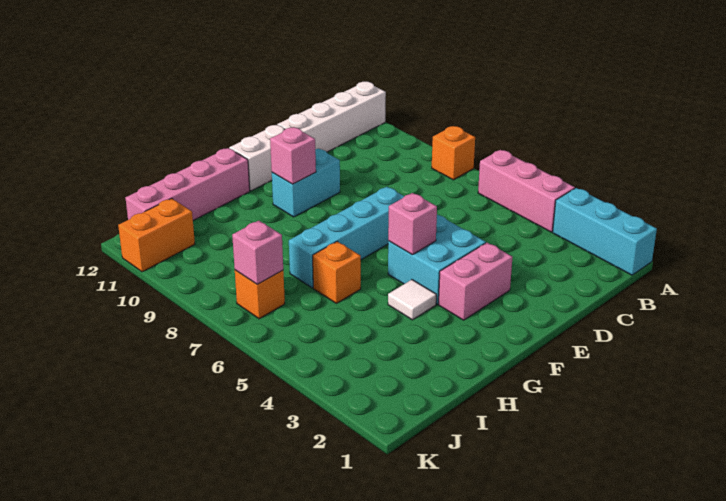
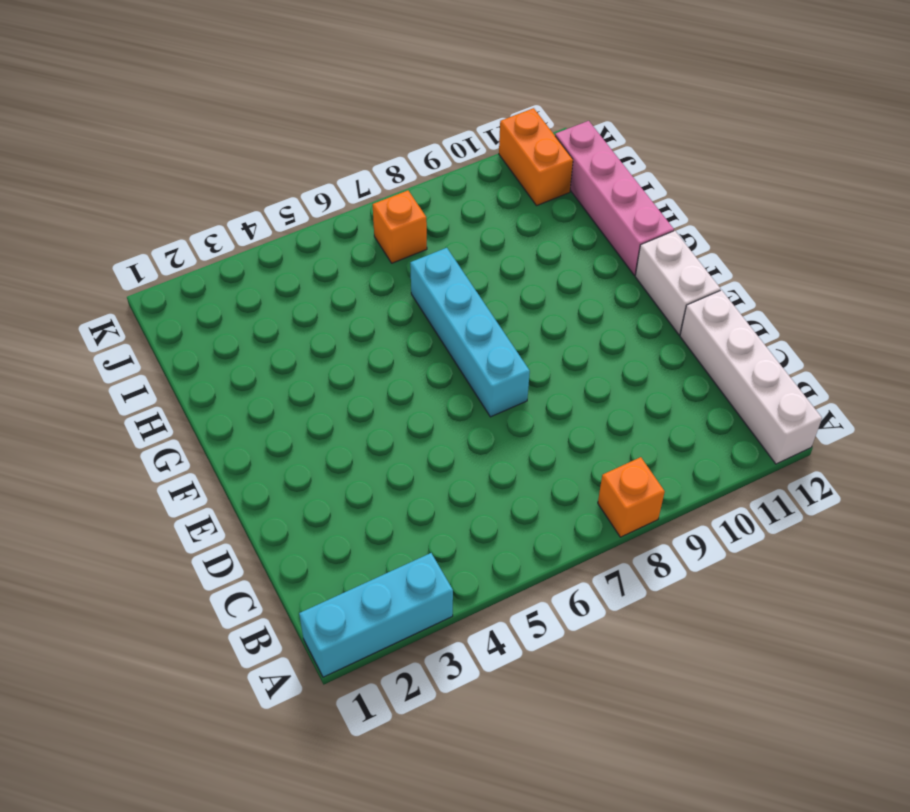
none -> pink brick A4:A6 level 1
none -> pink brick E3:F3 level 1
none -> cyan brick E4:F5 level 1

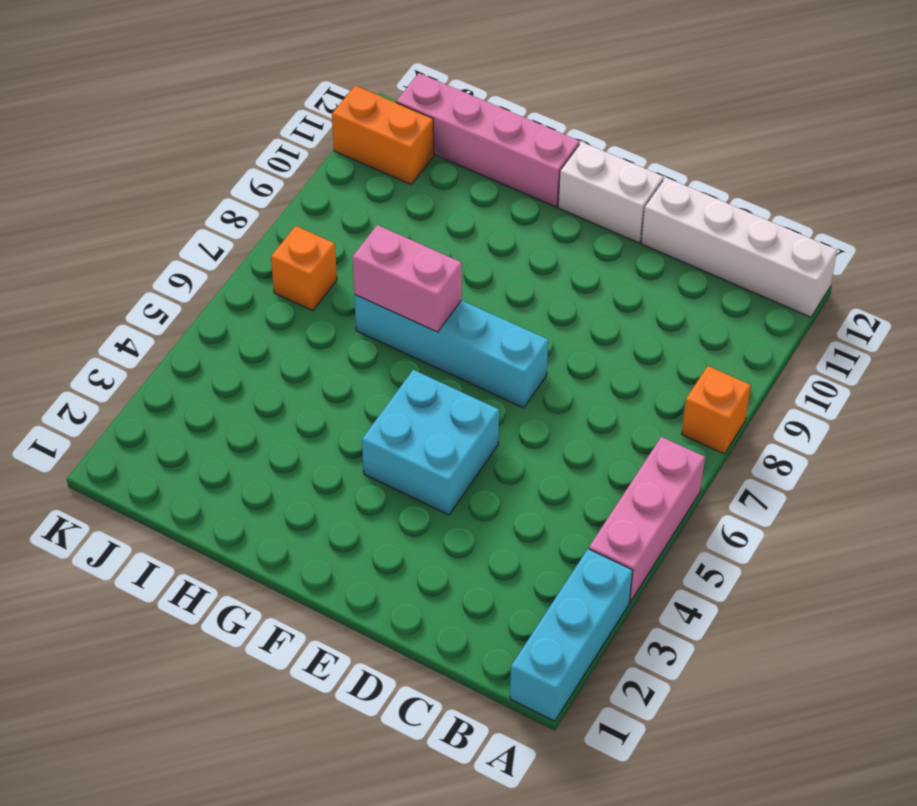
pink brick G7:H7 level 2 -> pink brick E3:F3 level 1
none -> cyan brick E10:F10 level 1
none -> white tile G4 level 1
none -> orange brick H6 level 1

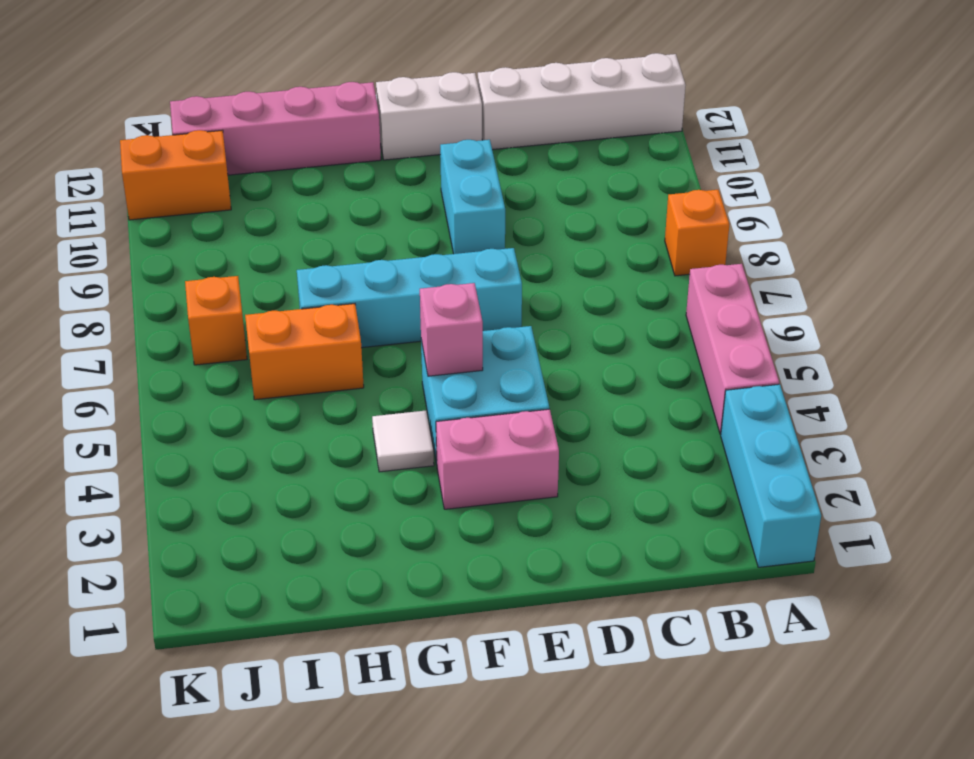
cyan brick E9:E10 level 1 -> cyan brick E10:F10 level 1
orange brick H6:I6 level 1 -> orange brick H6 level 1
none -> pink brick F10 level 2
none -> pink brick J7 level 2

